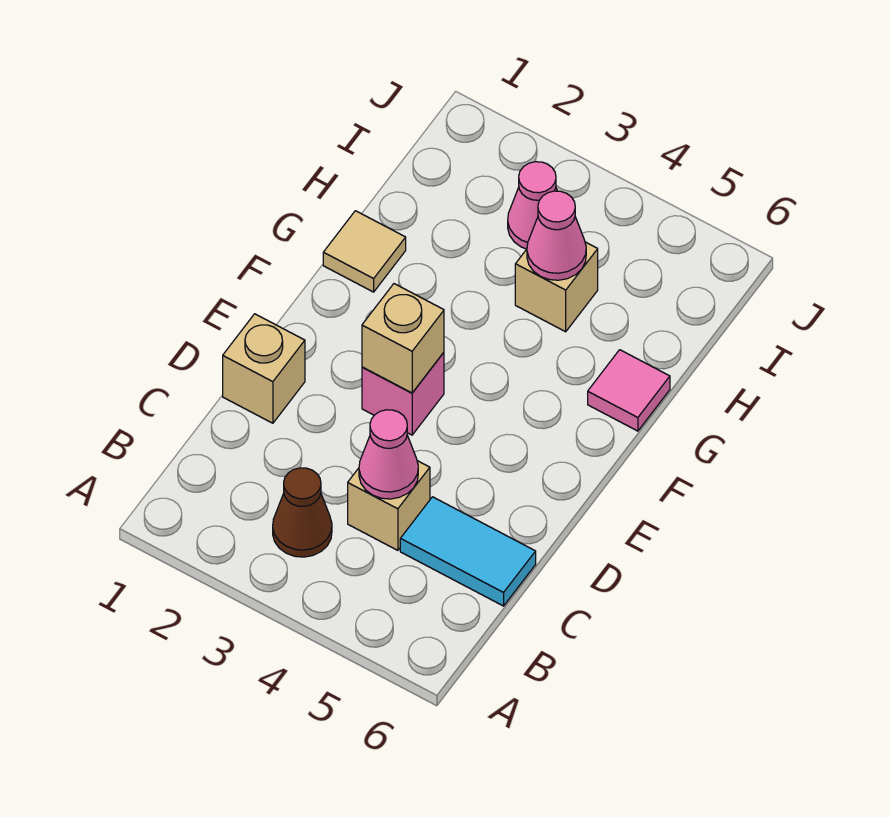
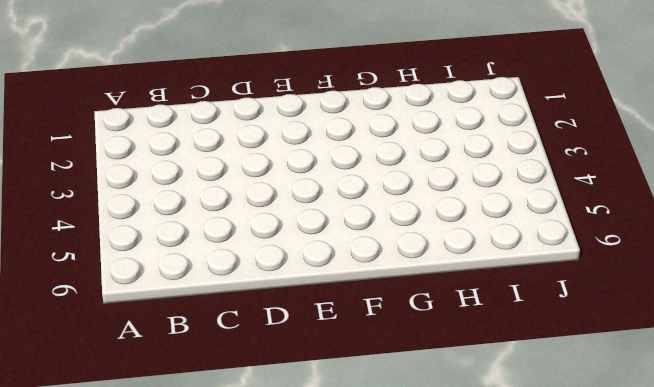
none -> brown cone B3 level 1
none -> tan brick C4 level 1
none -> cyan tile C5:C6 level 1

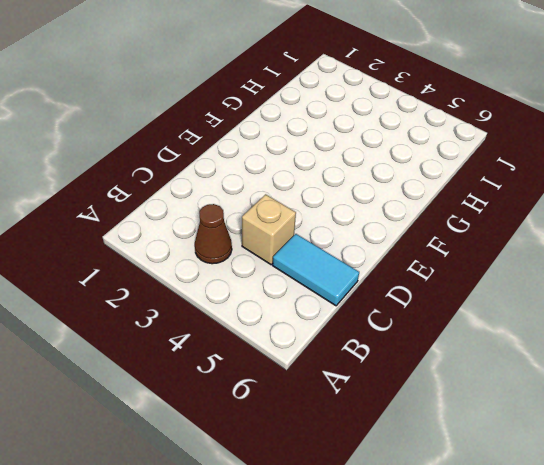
none -> tan brick D1 level 1
none -> pink brick E3 level 1
none -> tan tile G1 level 1

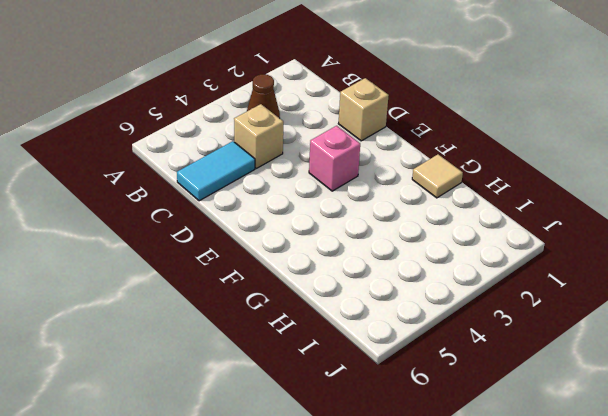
none -> pink tile G6 level 1
none -> tan brick H4 level 1
none -> pink cone I3 level 1

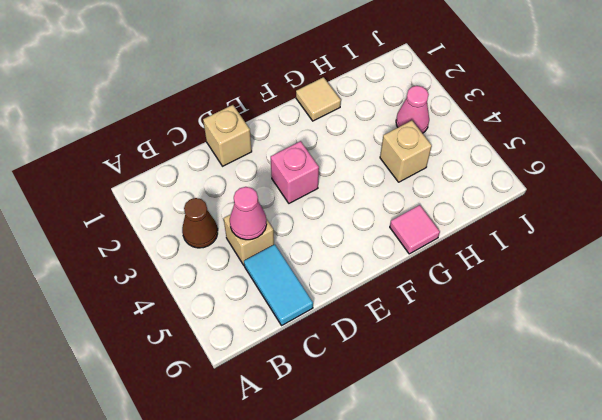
none -> tan brick E3 level 2
none -> pink cone H4 level 2

